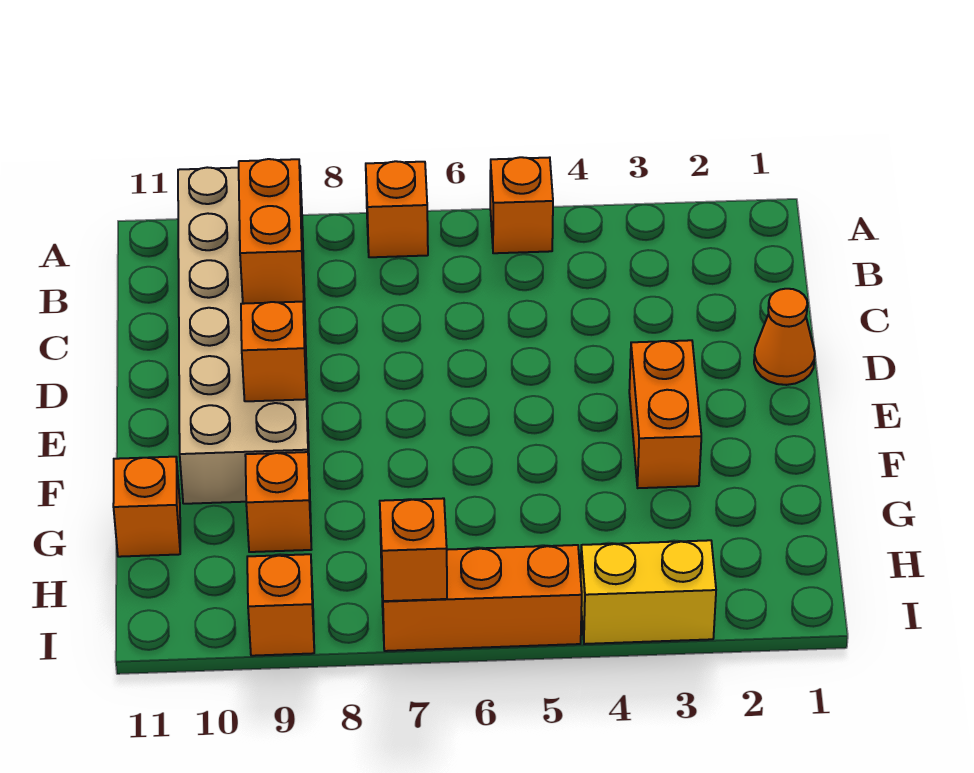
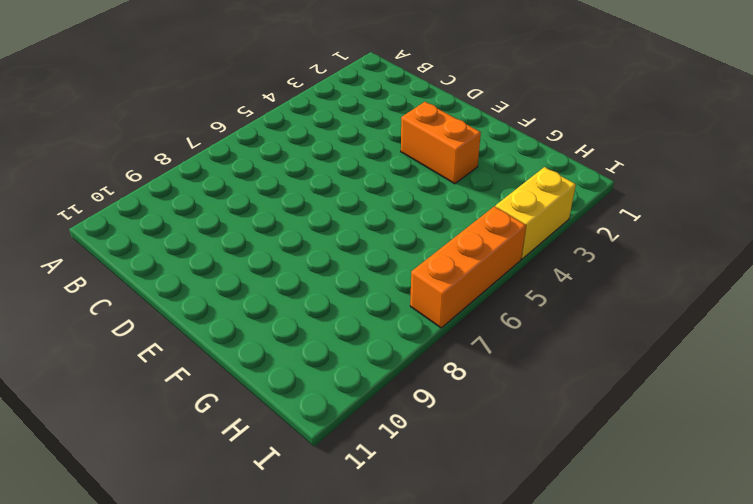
none -> orange brick A5 level 1
none -> orange brick A7 level 1
none -> tan brick A9:F10 level 1

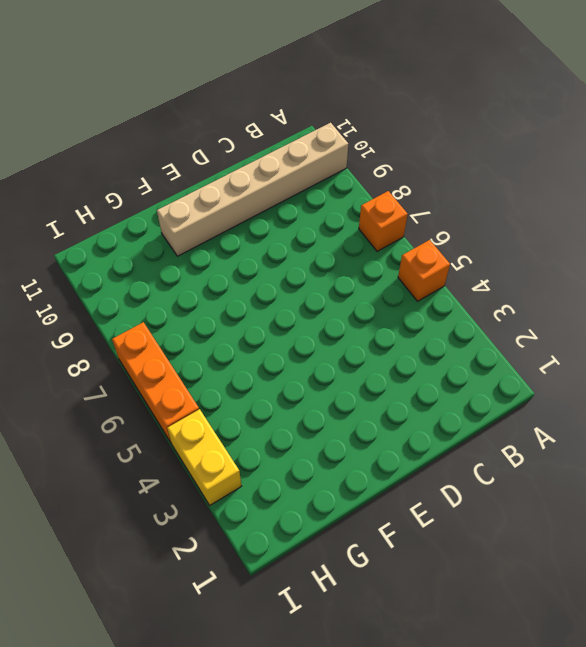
tan brick A10:F10 level 1 -> tan brick A9:F10 level 1
none -> orange cone D1 level 1
none -> orange brick E3:F3 level 1
none -> orange brick G9 level 1

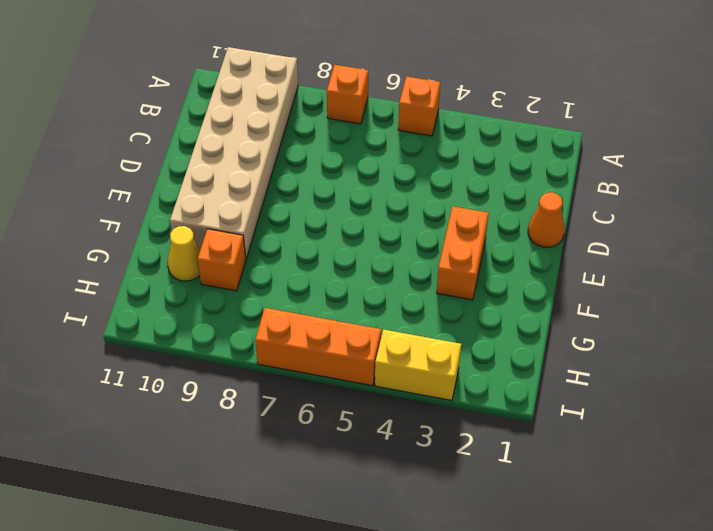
yellow cone G10 level 1 -> none
none -> orange brick G11 level 1
none -> orange brick I9 level 1
none -> orange brick B9:C9 level 2

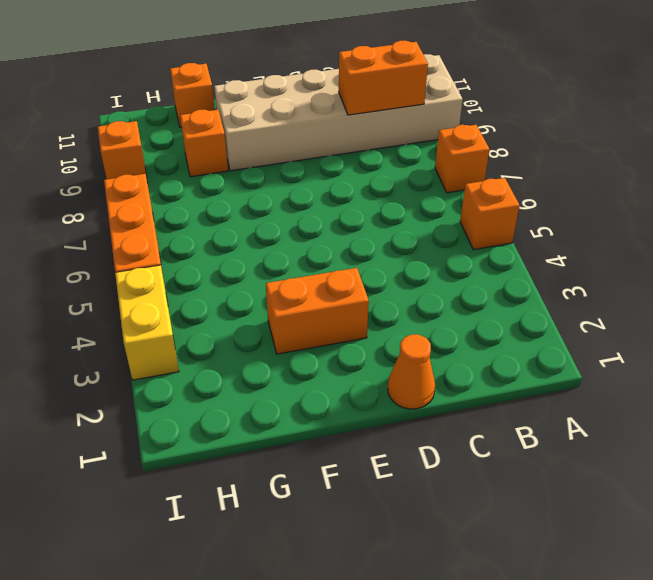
none -> orange brick E9 level 2
none -> orange brick I7 level 2

